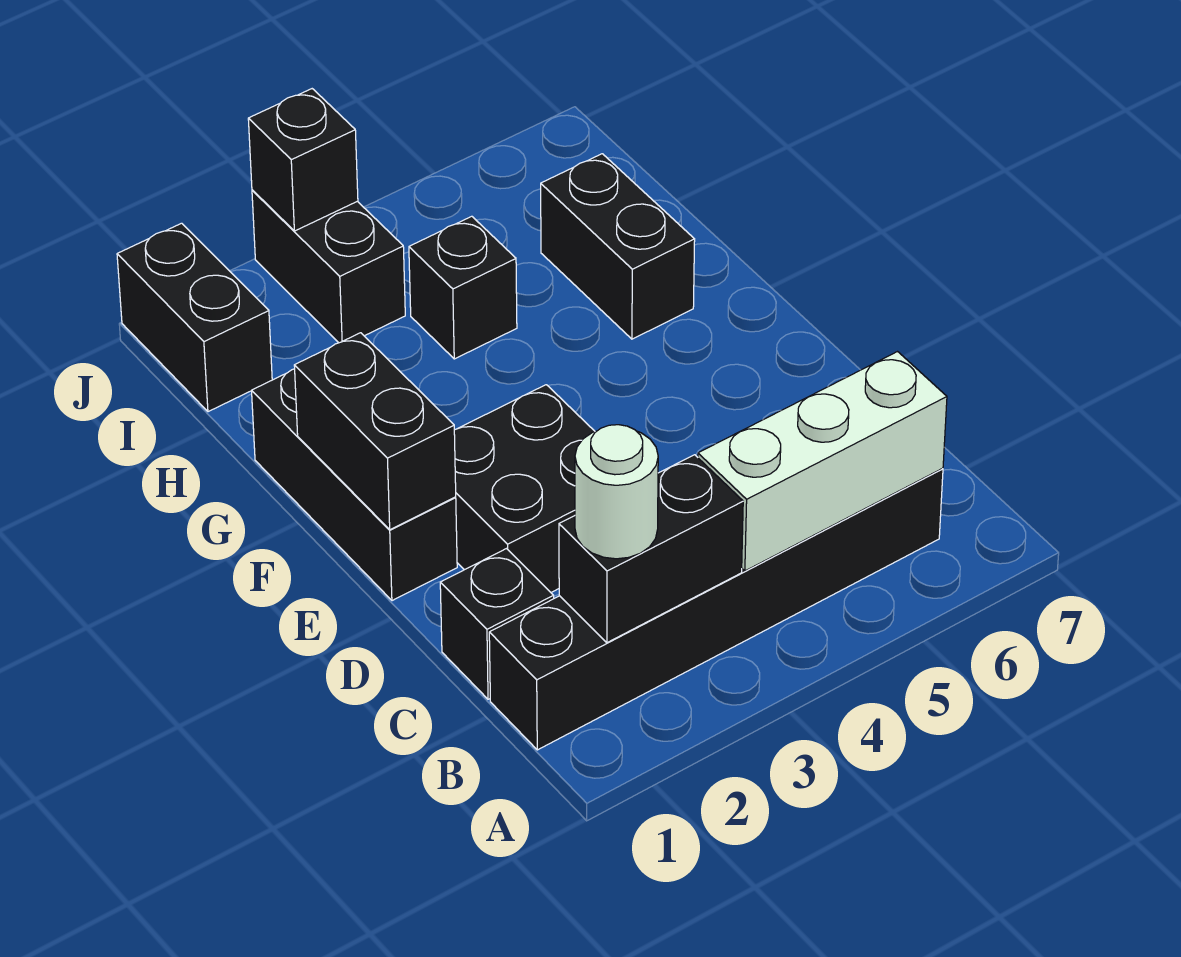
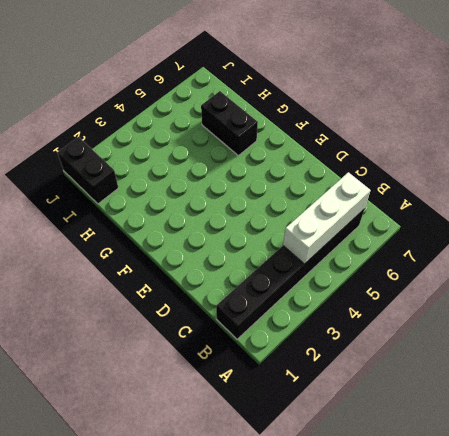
none -> black brick C1 level 1
none -> black brick D2:E3 level 1
none -> black brick E1:G1 level 1

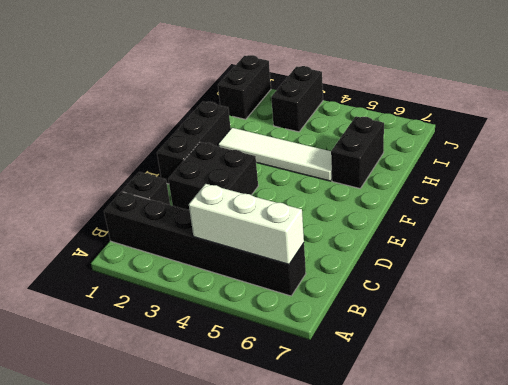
white tile G2:G5 level 1 -> none
none -> black brick H4 level 1
none -> black brick B2:B3 level 2
none -> black brick E1:F1 level 2

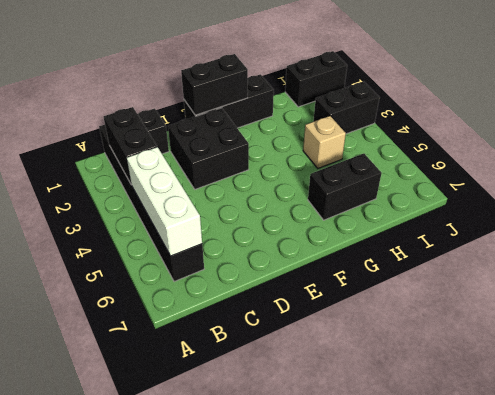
tan brick H4 level 1 -> black brick H4 level 1
none -> black brick J3 level 2
none -> white round brick B2 level 3

